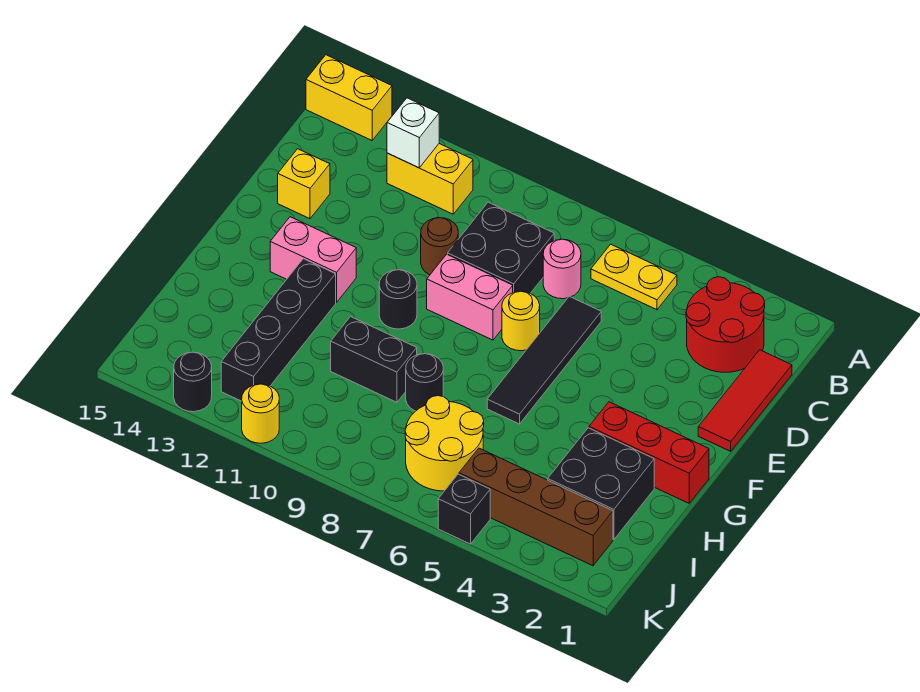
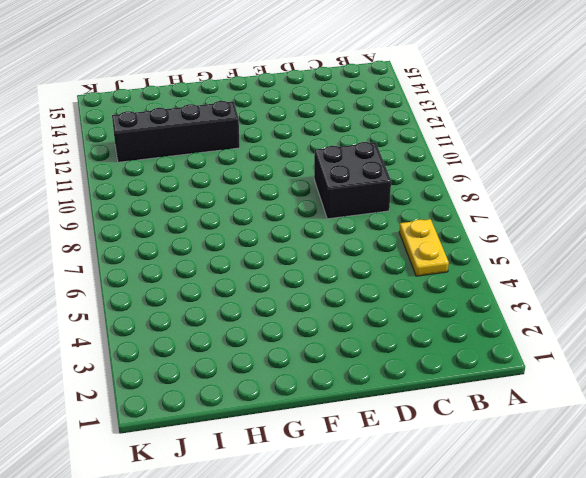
none -> yellow brick A14:A15 level 1
none -> red round brick B2:C3 level 1
none -> yellow brick B11:B12 level 1

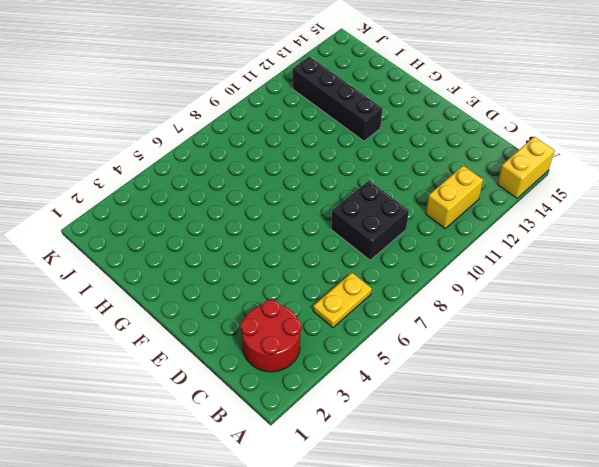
none -> red tile C1:E1 level 1
none -> pink round brick C7 level 1
none -> black tile D6:G6 level 1

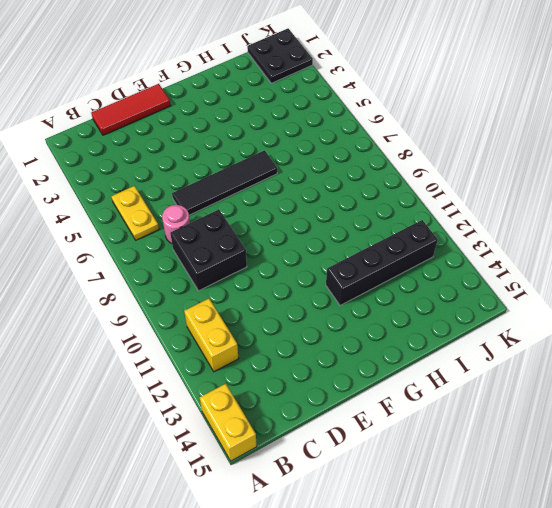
black plate J1:K2 level 1 -> brown brick J2:J5 level 1
none -> red round brick B2:C3 level 1
none -> brown round brick D10 level 1
none -> yellow brick D14 level 1

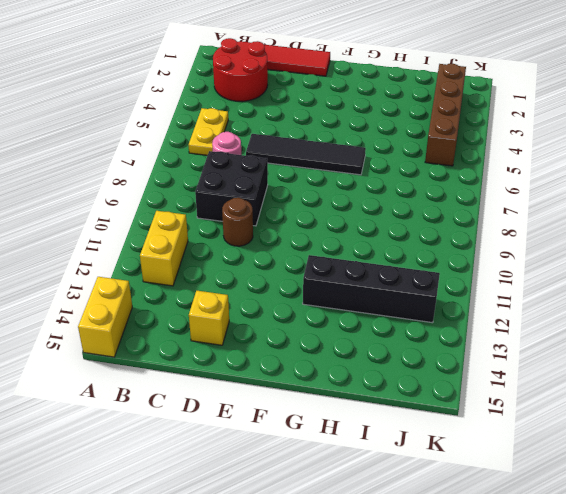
none -> yellow round brick E7 level 1
none -> pink brick E8:E9 level 1
none -> black round brick F10 level 1

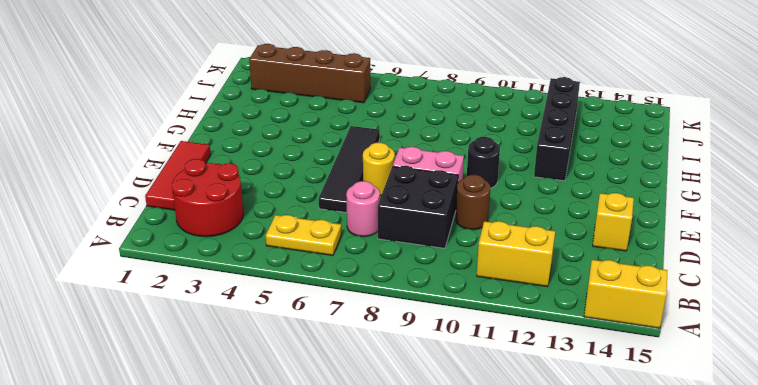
none -> pink brick F12:F13 level 1
none -> red brick G1:G3 level 1
none -> black brick H2:I3 level 1

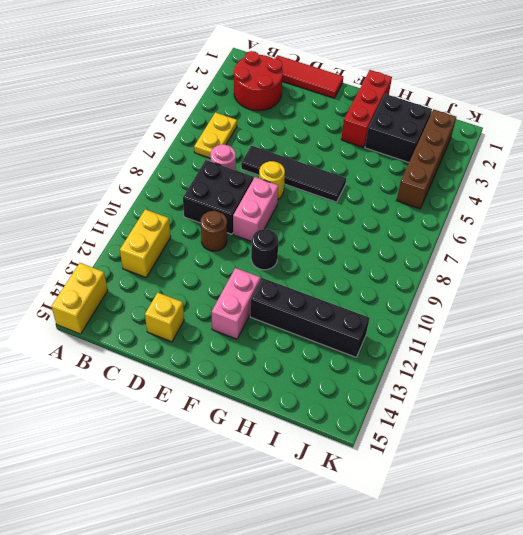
none -> black round brick H8 level 1
none -> black brick H9:H10 level 1
none -> yellow round brick I6:J7 level 1

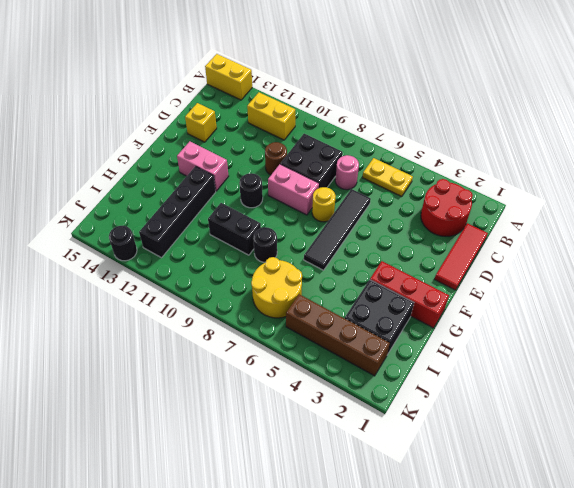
none -> black brick K5 level 1
none -> yellow round brick K11 level 1
none -> white brick B12 level 2

